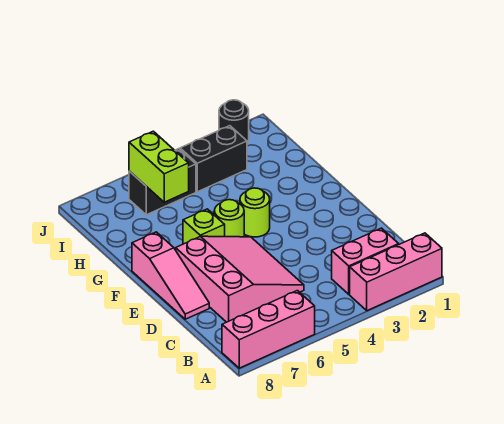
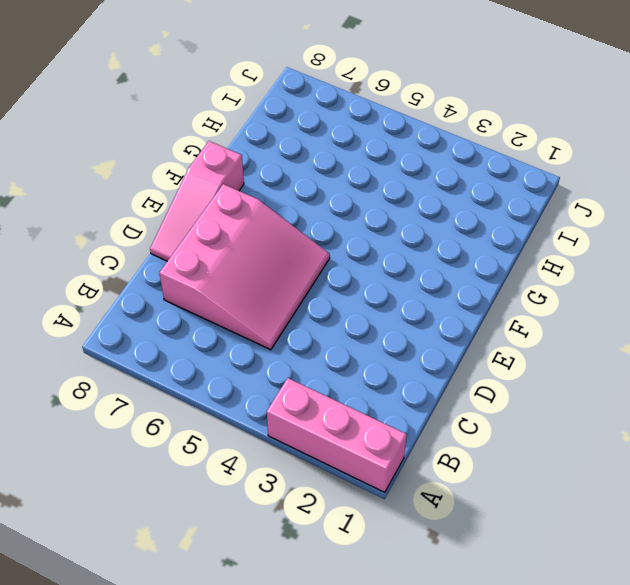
none -> pink brick A6:A8 level 1
none -> pink brick B2:B3 level 1
none -> lime round brick F4 level 1

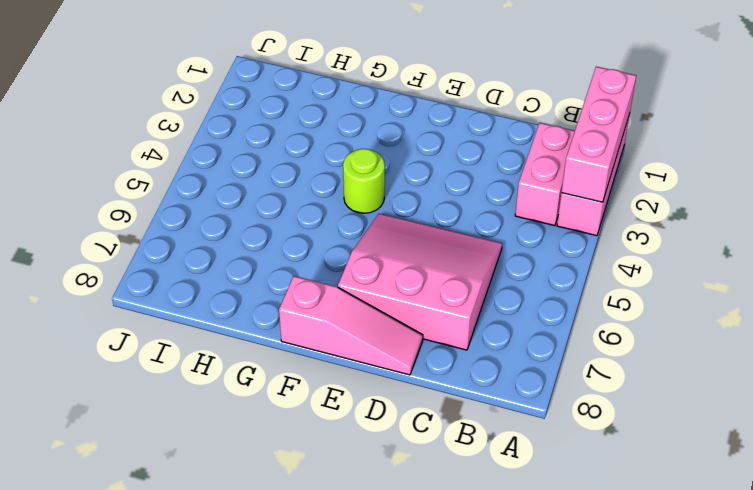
pink brick A1:A3 level 2 -> pink brick A6:A8 level 1
none -> lime round brick F5 level 1
none -> lime brick F6 level 1
none -> black brick I3:I4 level 1

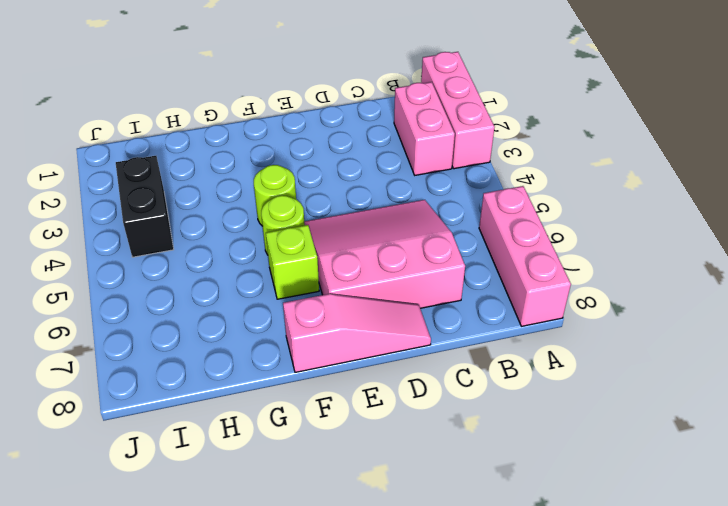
none -> black brick I5:I6 level 1
none -> black round brick J2 level 1
none -> lime brick H6:I6 level 2

